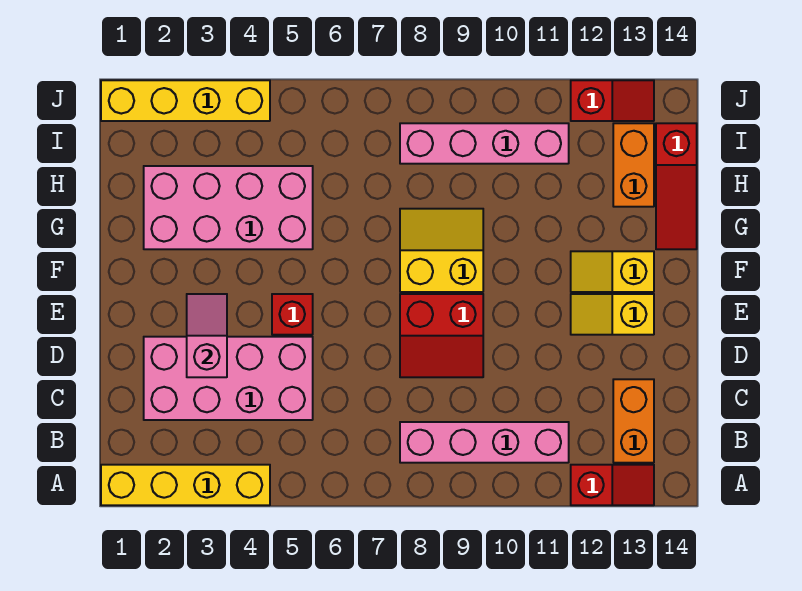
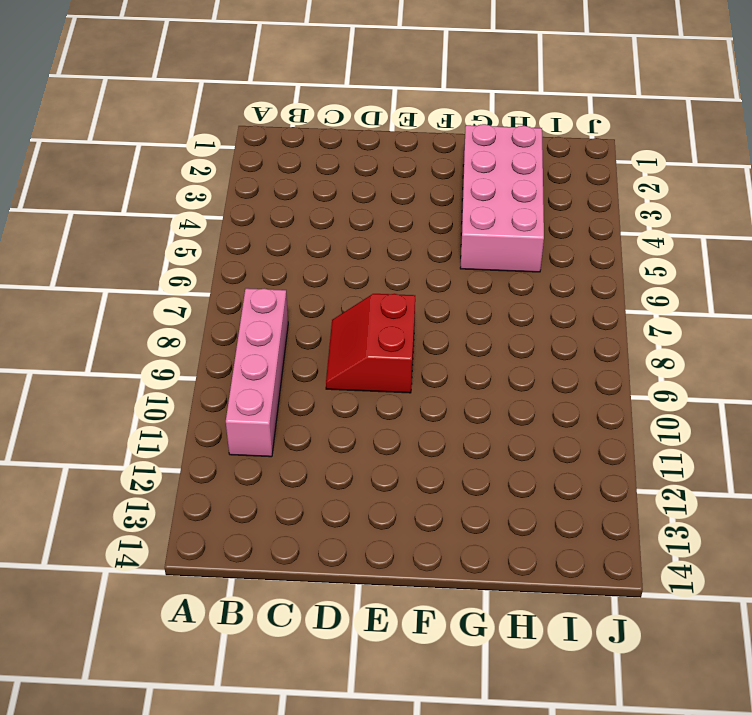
none -> yellow brick A1:A4 level 1
none -> red slope A12:A13 level 1 top 12
none -> orange brick B13:C13 level 1

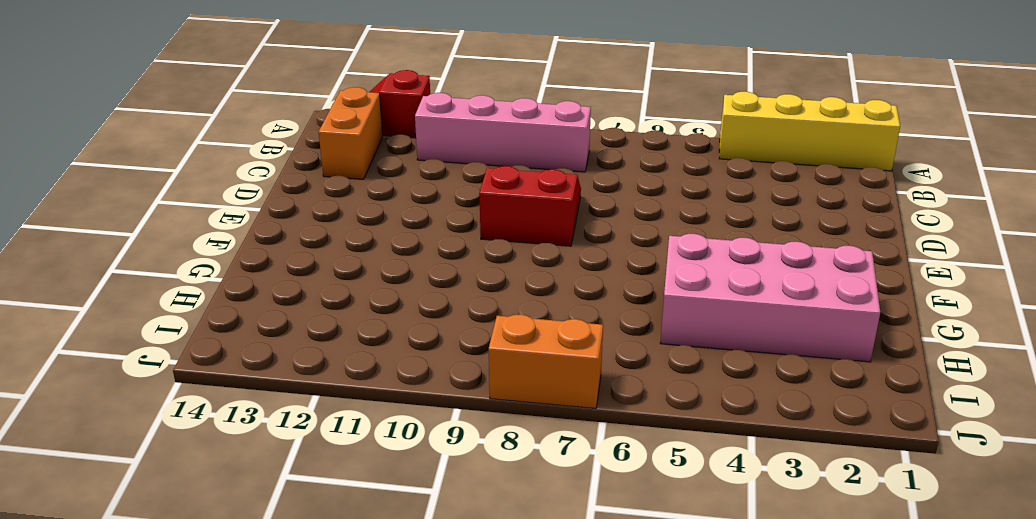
orange brick J7:J8 level 1 -> orange brick H13:I13 level 1
none -> pink brick C2:D5 level 1
none -> red brick E5 level 1
none -> yellow slope E12:E13 level 1 top 13

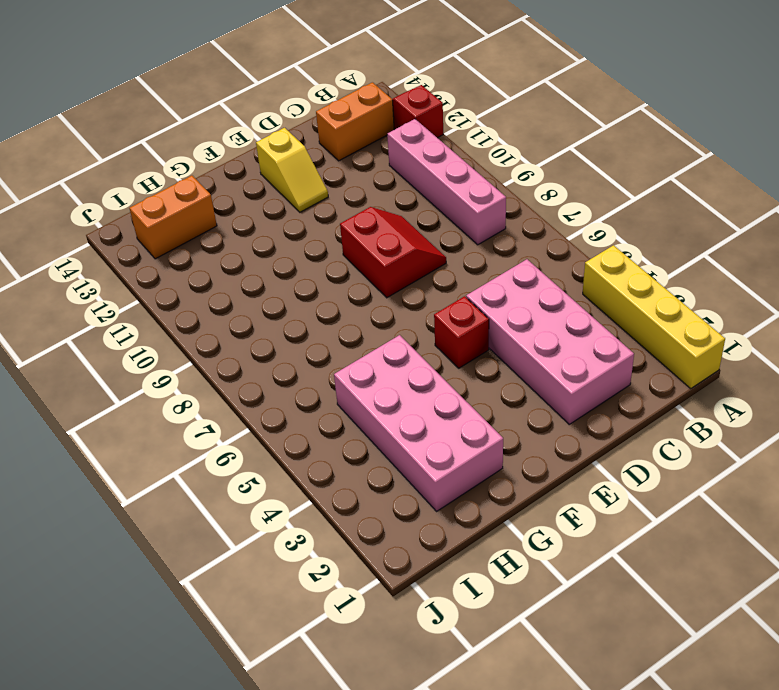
none -> yellow slope F8:G9 level 1 top F
none -> yellow slope F12:F13 level 1 top 13
none -> red slope G14:I14 level 1 top I

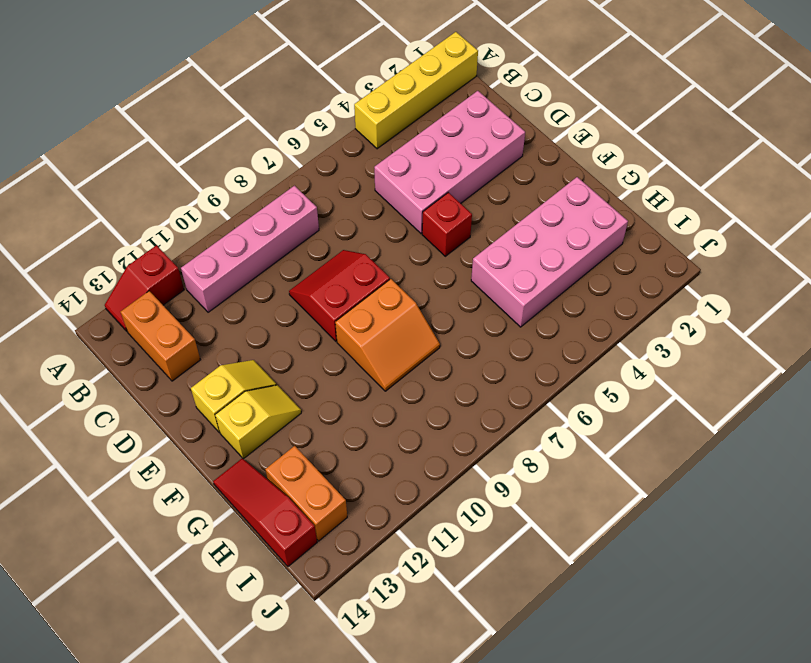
orange slope F8:G9 level 1 top F -> yellow slope F8:G9 level 1 top F
none -> pink brick I8:I11 level 1
none -> yellow brick J1:J4 level 1
none -> red slope J12:J13 level 1 top 12

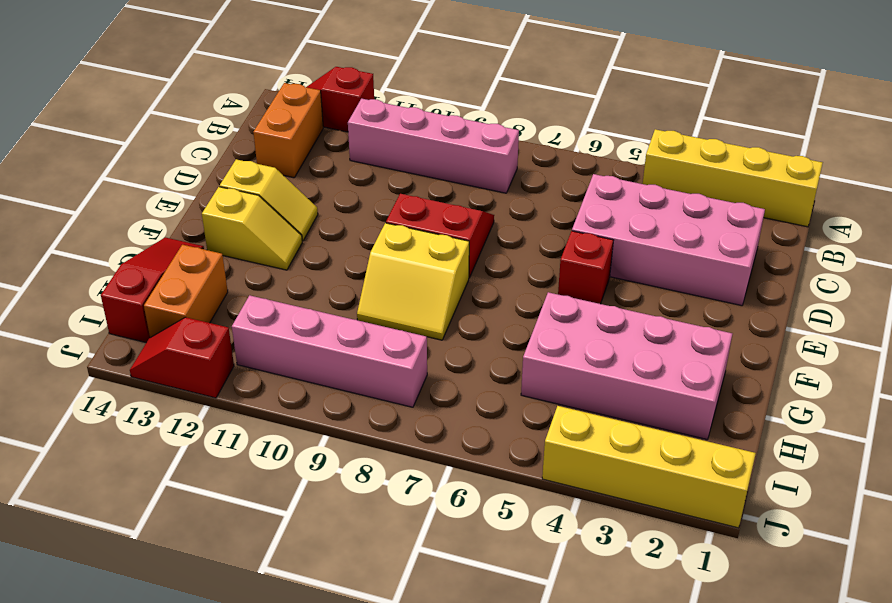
none -> pink slope D3:E3 level 2 top D

